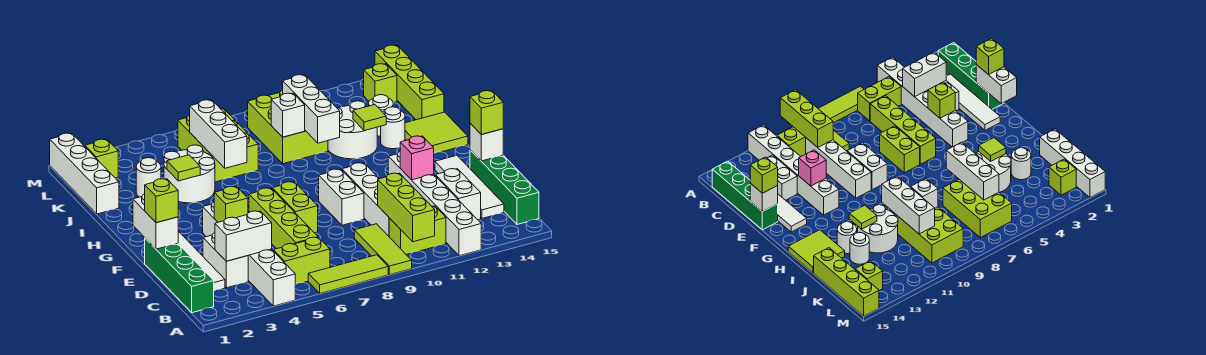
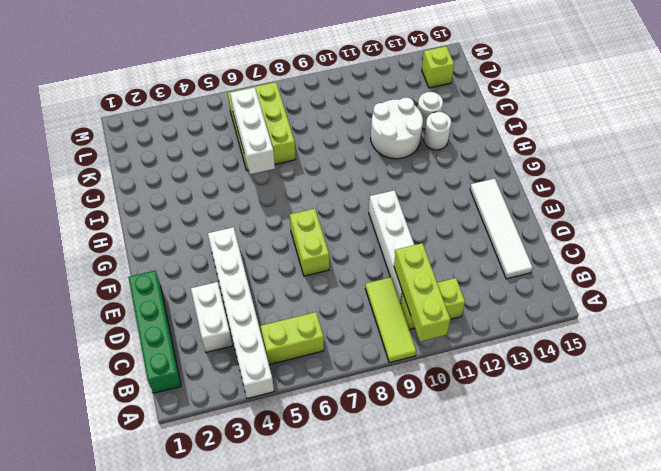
none -> lime tile A6:A8 level 1
none -> white brick A12:F12 level 1
none -> green brick B15:E15 level 1
none -> white tile C2:F2 level 1

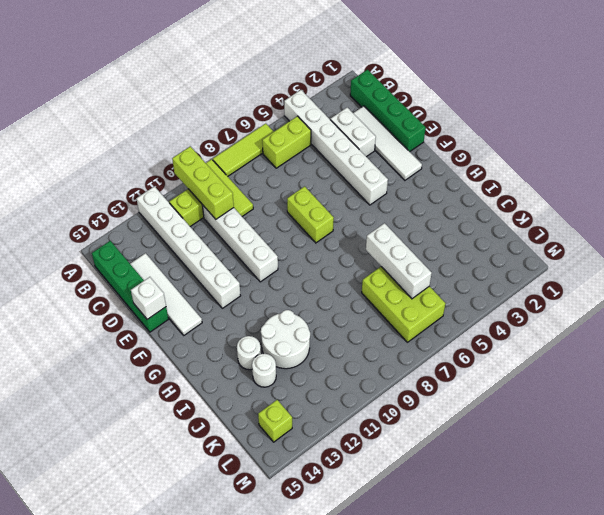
none -> lime brick C6:F6 level 1
none -> white brick C13:D13 level 1
none -> white brick E9:F9 level 1
none -> lime tile H14:I15 level 1

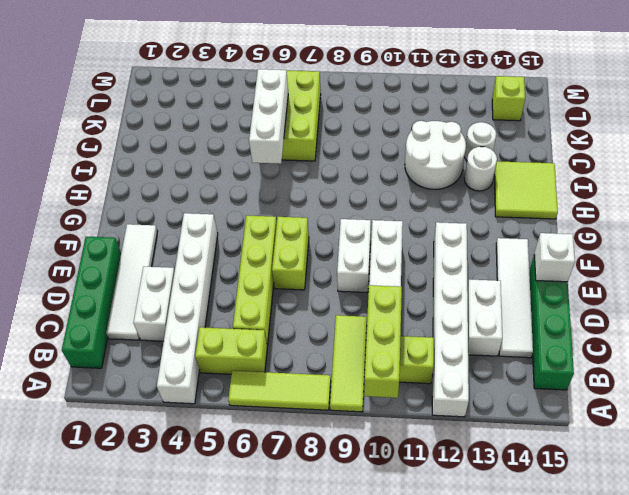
none -> white round brick I4:J5 level 1
none -> white brick J1:M1 level 1
none -> white round brick J3 level 1
none -> lime brick J9:L10 level 1

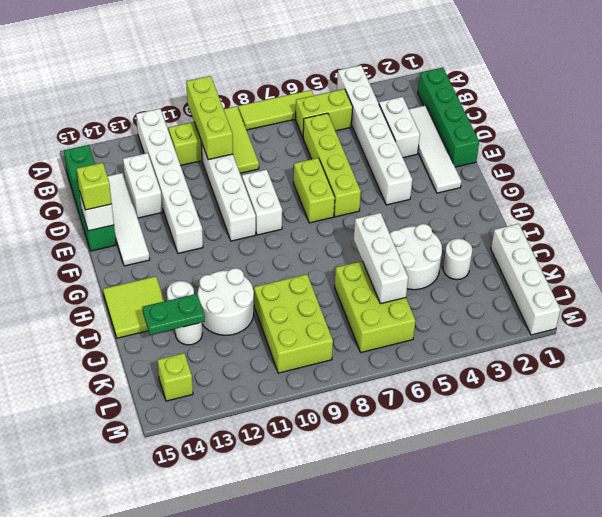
green plate J13:J14 level 2 -> none
none -> lime brick J15:M15 level 1
none -> lime brick L2 level 1
none -> white brick C3:C4 level 2
none -> white brick E1:F1 level 2

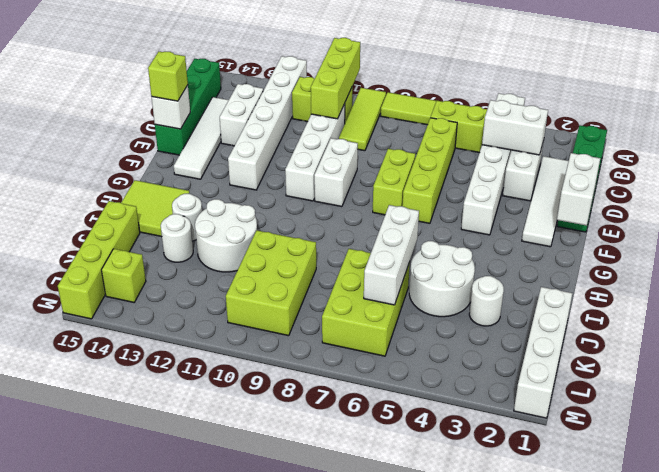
none -> lime brick L2 level 1
none -> lime brick E4 level 2
none -> pink brick E12 level 2
none -> lime tile I4 level 2

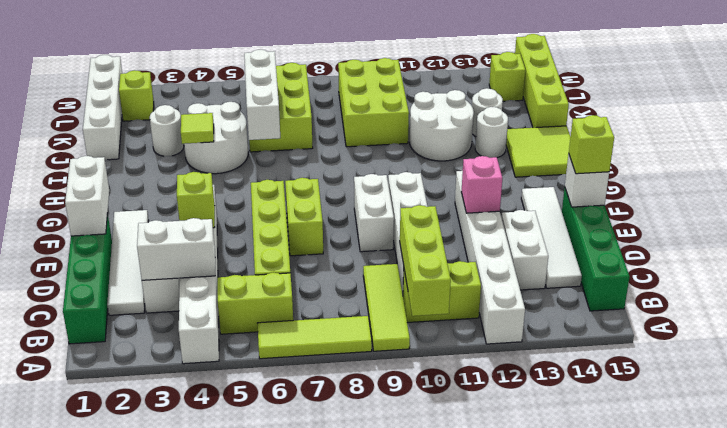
none -> white brick I10:K10 level 2
none -> lime tile I12 level 2
none -> white brick J9 level 2
none -> lime brick E1 level 3

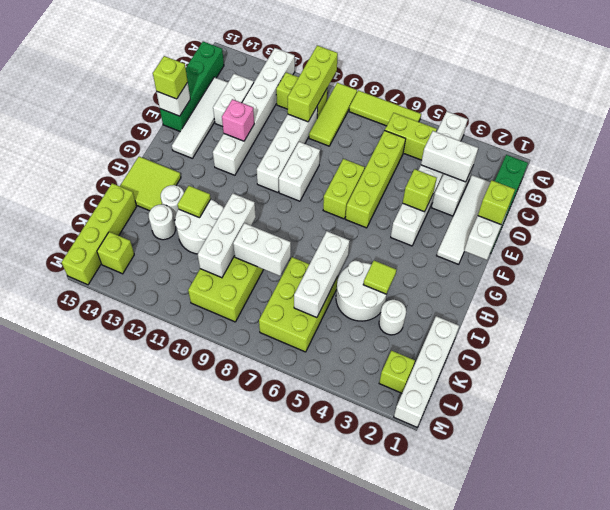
white brick J8:J9 level 2 -> white brick J9 level 2

